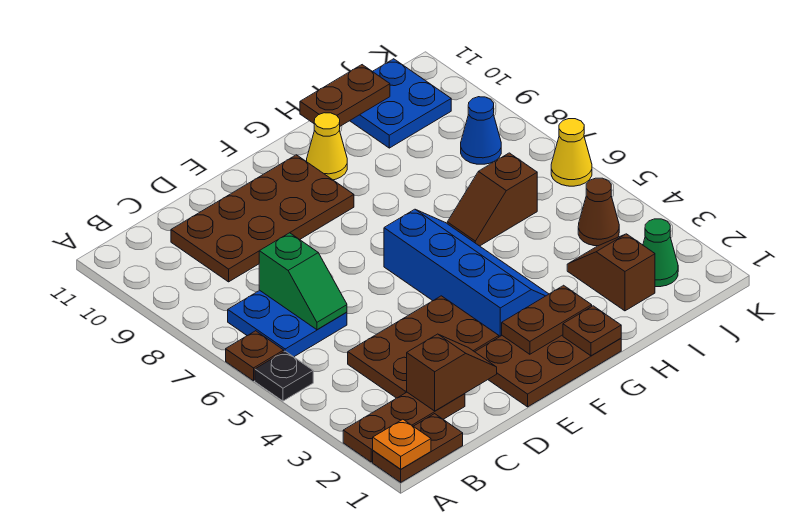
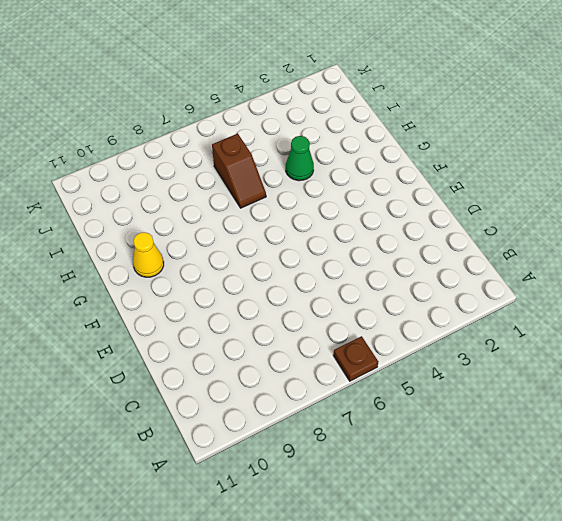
green cone H4 level 1 -> green cone J2 level 1
none -> brown plate A1:B1 level 1
none -> brown plate A2:C2 level 1
none -> black plate A5 level 1

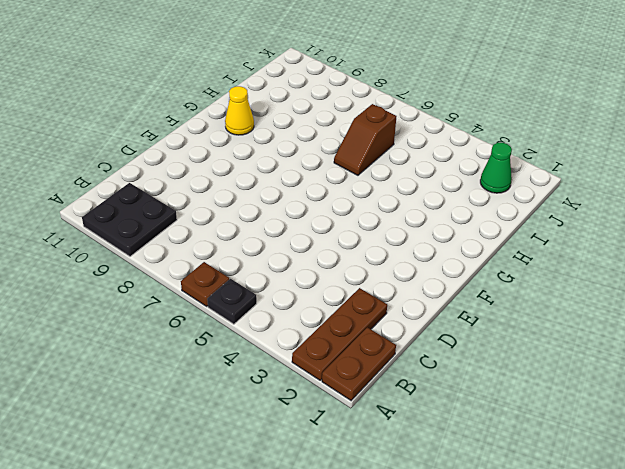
black plate A9:B10 level 1 -> none
none -> blue plate B6:C7 level 1
none -> brown plate C3:E4 level 1
none -> brown plate C9:F10 level 1

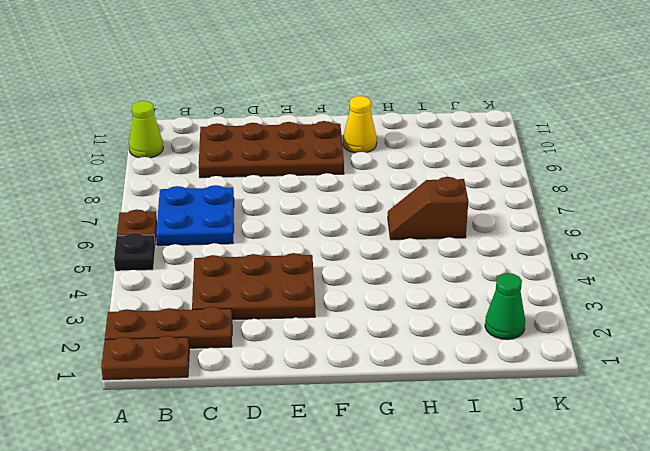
lime cone A10 level 1 -> none
none -> brown plate E1:G2 level 1
none -> blue slope F3:G6 level 1 top F
none -> brown slope I2:I3 level 1 top 2

